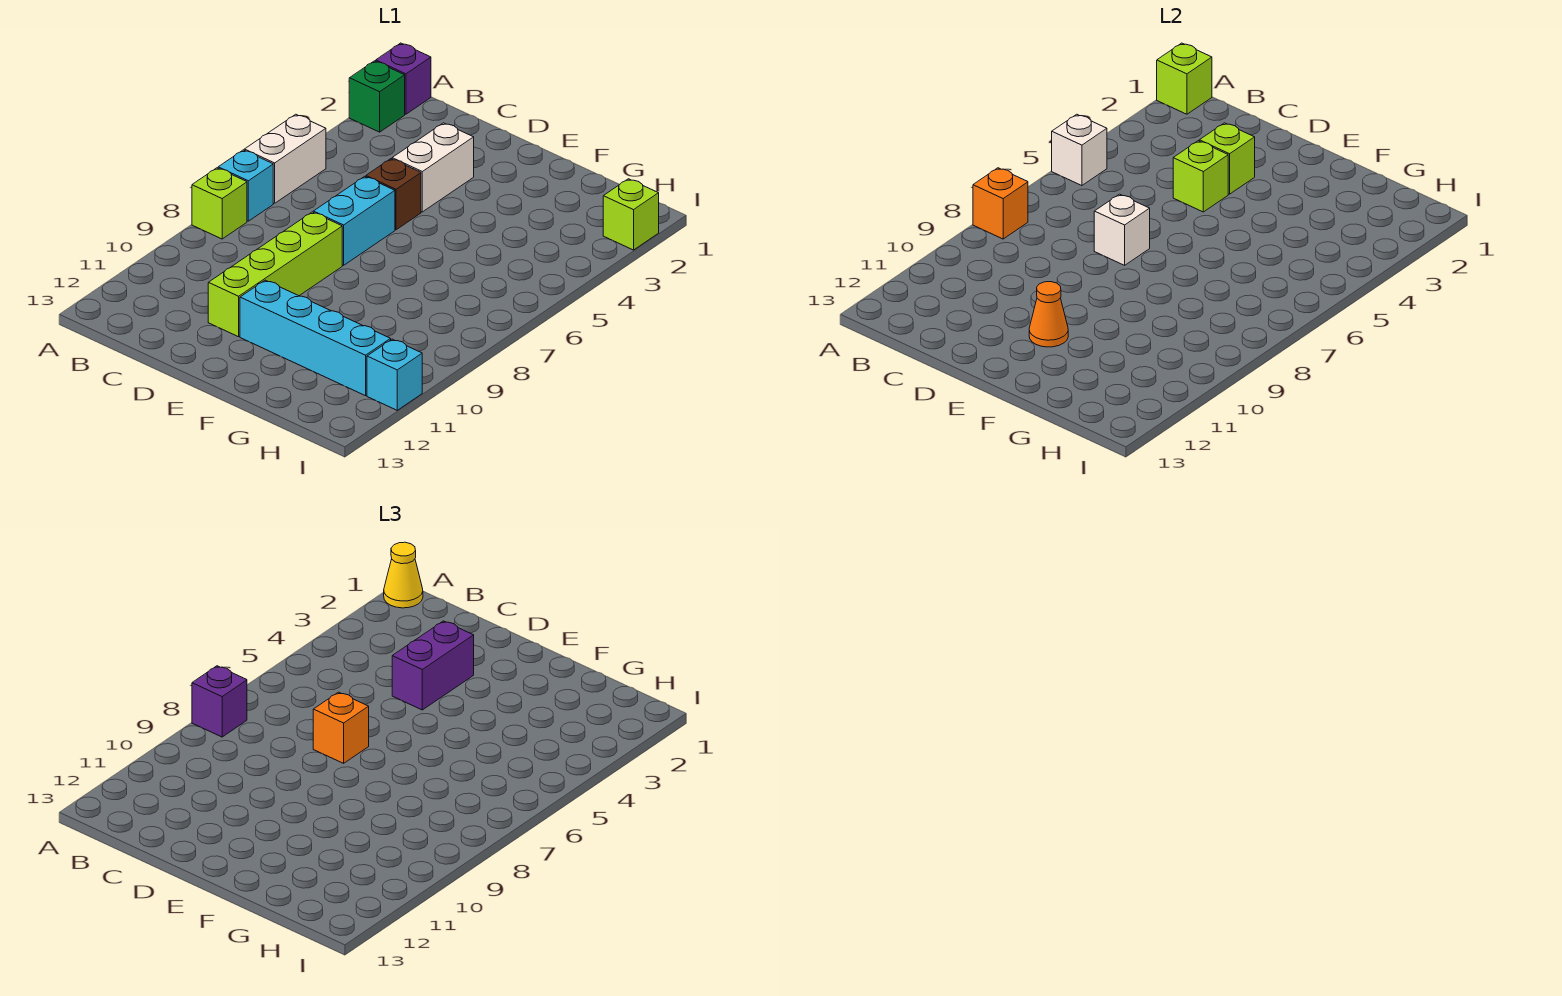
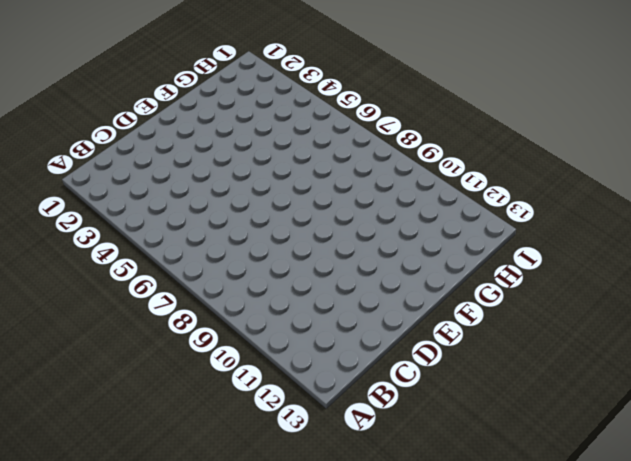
none -> purple brick A1 level 1
none -> green brick A2 level 1
none -> white brick A5:A6 level 1

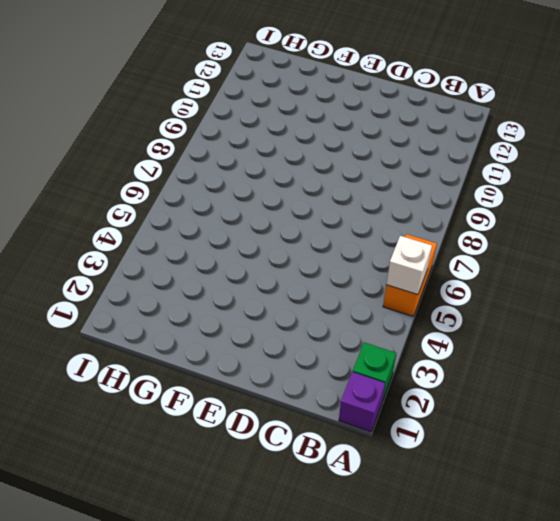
orange brick A5:A6 level 1 -> white brick A5:A6 level 1
none -> cyan brick A7 level 1
none -> lime brick A8 level 1
none -> white brick D3:D4 level 1

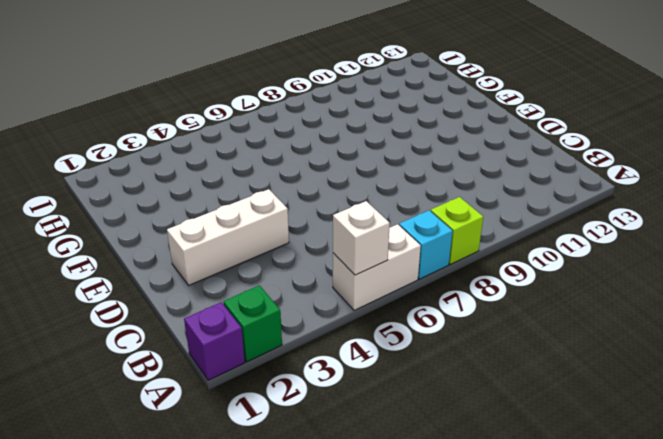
white brick D2:D4 level 1 -> white brick D3:D4 level 1
none -> brown brick D5 level 1
none -> cyan brick D6:D7 level 1
none -> lime brick D8:D11 level 1

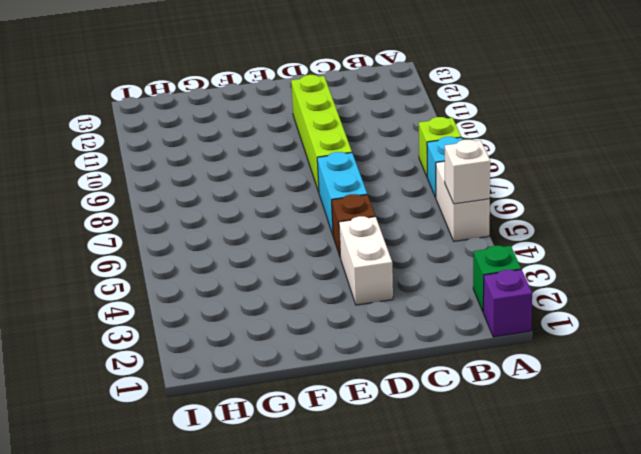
none -> cyan brick E11:H11 level 1
none -> lime brick I2 level 1
none -> cyan brick I11 level 1

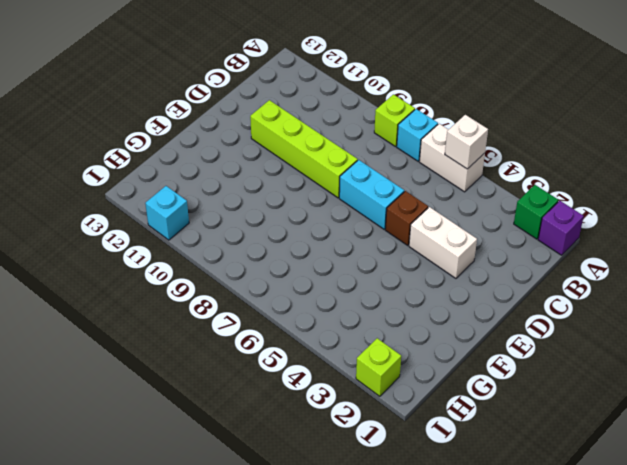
none -> cyan brick E11:H11 level 1
none -> lime brick A1 level 2
none -> orange brick A8 level 2

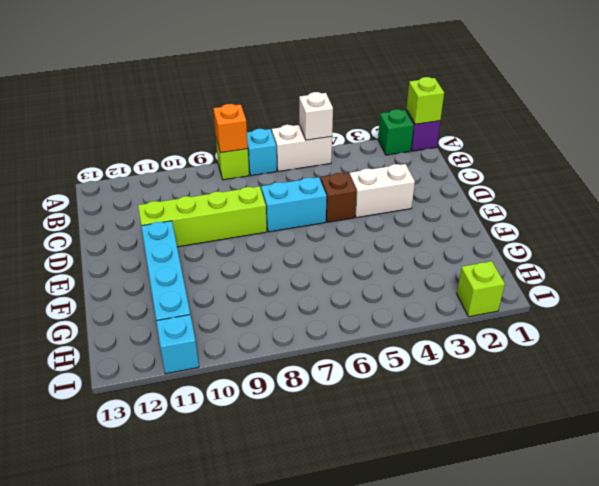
none -> lime brick D3 level 2
none -> lime brick D4 level 2
none -> white brick D7 level 2

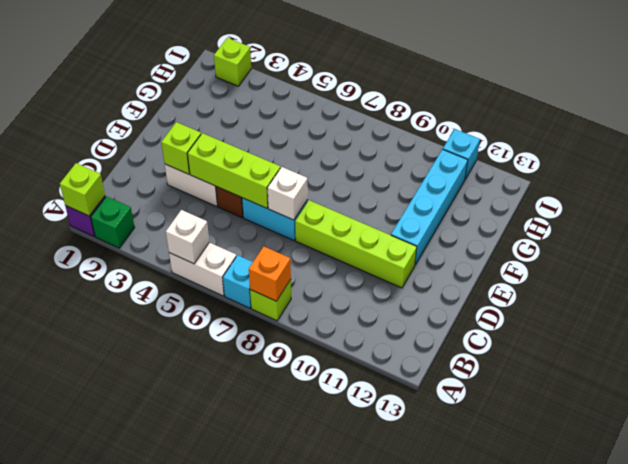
lime brick D4:D6 level 2 -> lime brick D4 level 2
none -> orange cone E11 level 2
none -> yellow cone A1 level 3
none -> purple brick A8 level 3

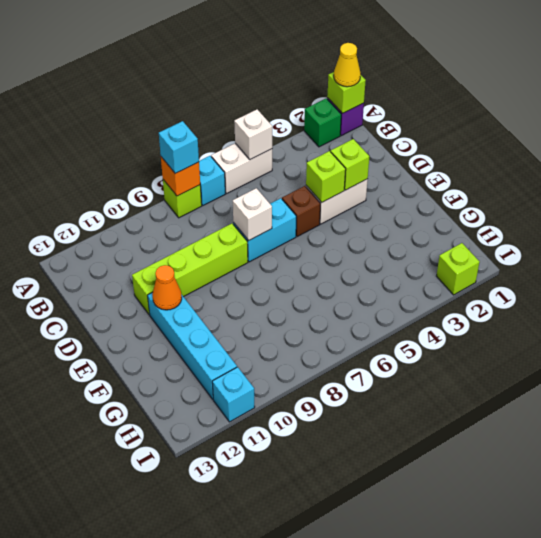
cyan brick A8 level 3 -> purple brick A8 level 3
none -> purple brick D3:D4 level 3
none -> orange brick D7 level 3

